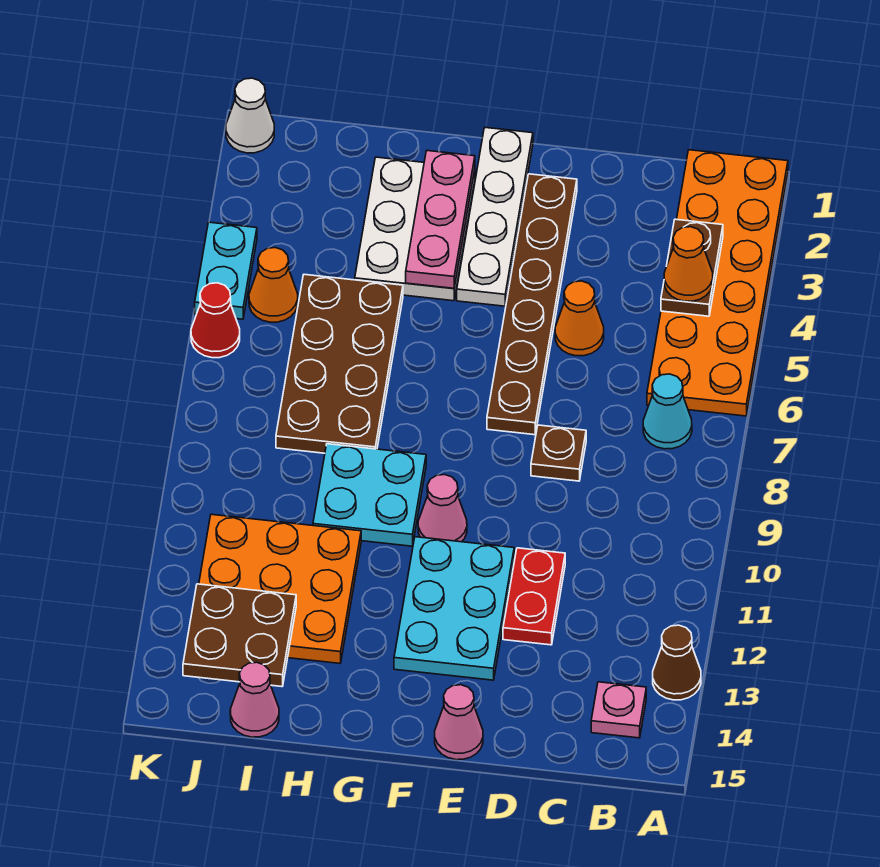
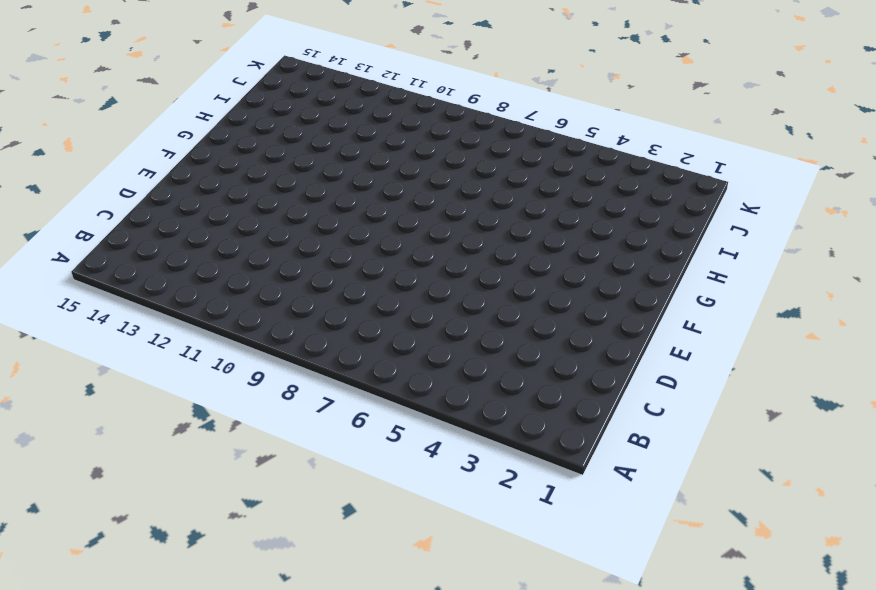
none -> orange plate A1:B6 level 1
none -> brown cone A13 level 1
none -> cyan cone B7 level 1

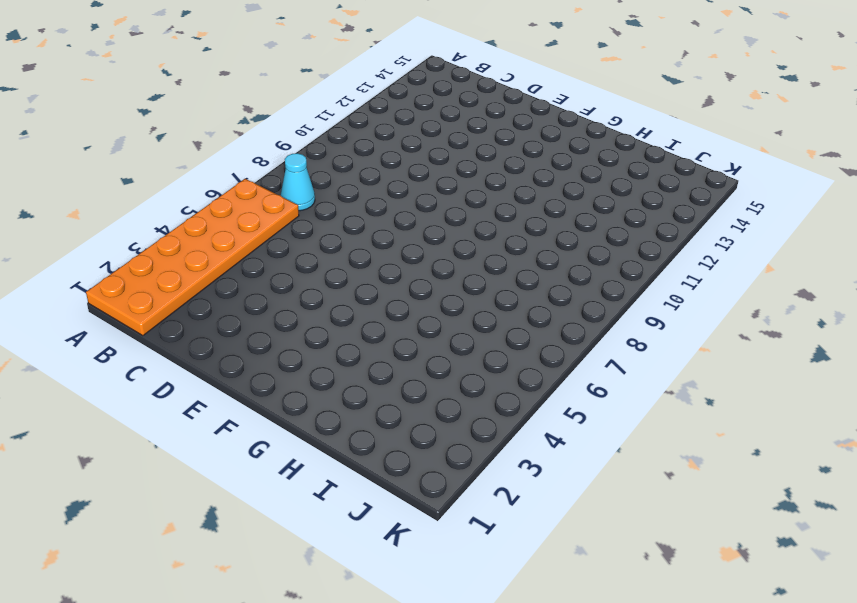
none -> brown cone A13 level 1
none -> pink plate B14 level 1
none -> orange cone D5 level 1

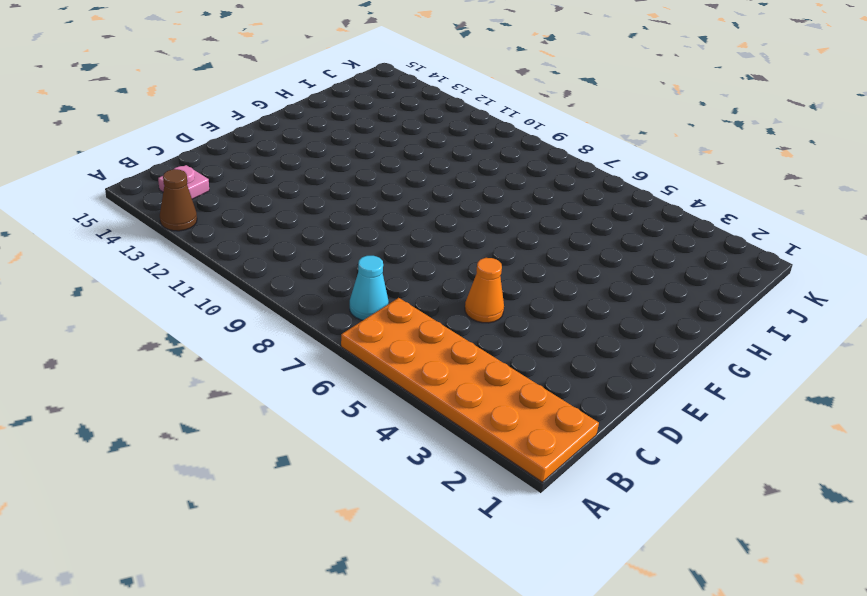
none -> brown plate D8 level 1
none -> red plate D11:D12 level 1
none -> brown plate E2:E7 level 1

